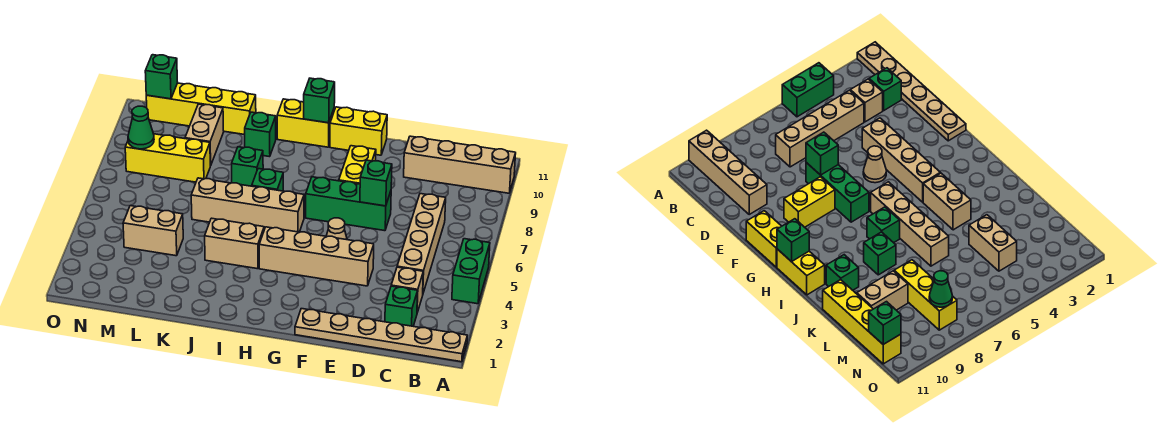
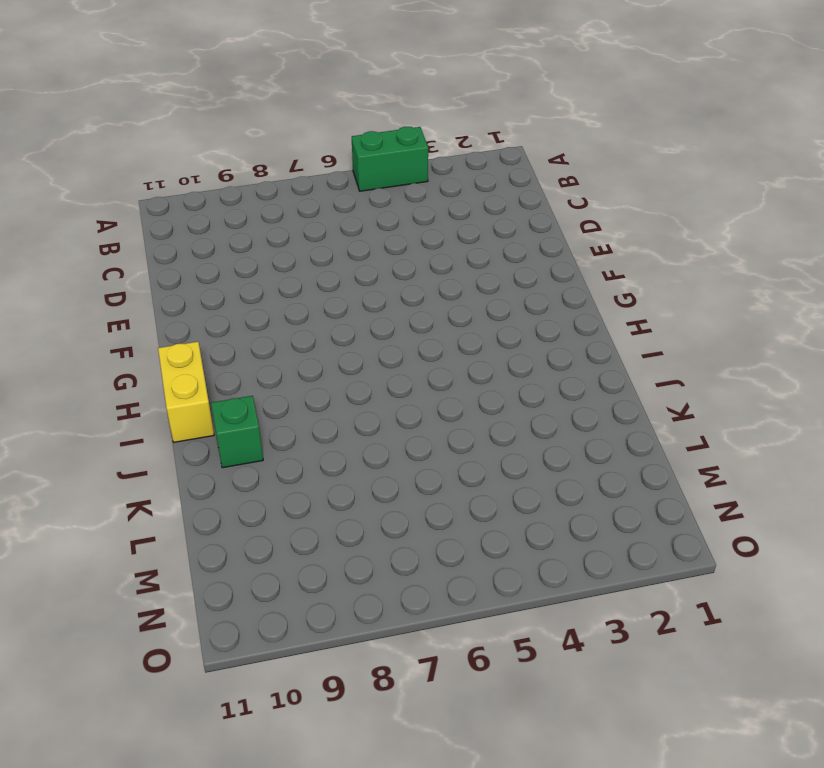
none -> tan plate A1:F1 level 1
none -> tan brick A10:D10 level 1
none -> green brick C2 level 1

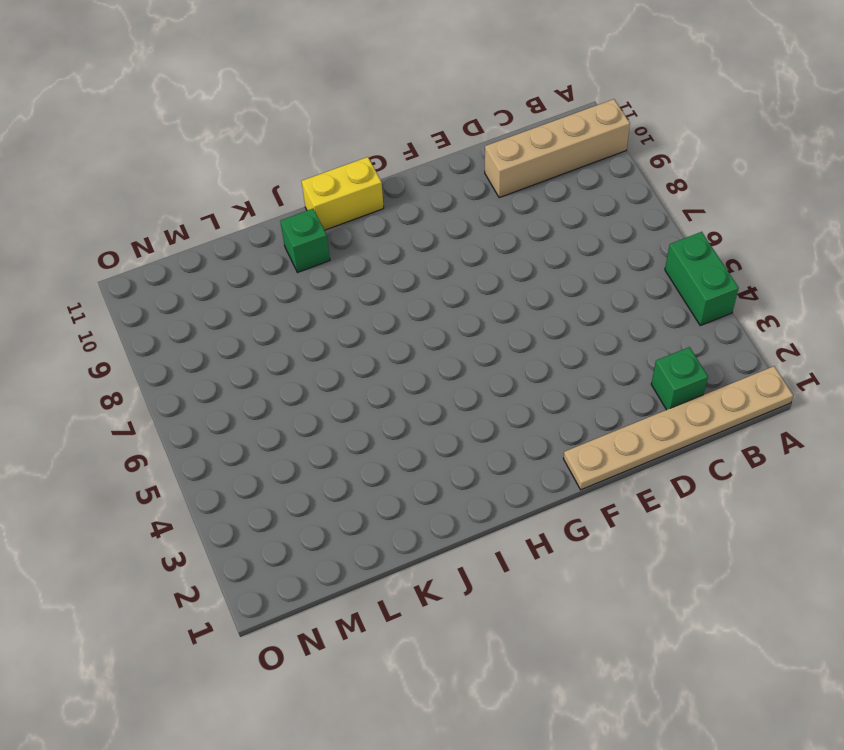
none -> tan brick C3 level 1
none -> tan brick C4:C7 level 1
none -> tan brick E4:H4 level 1

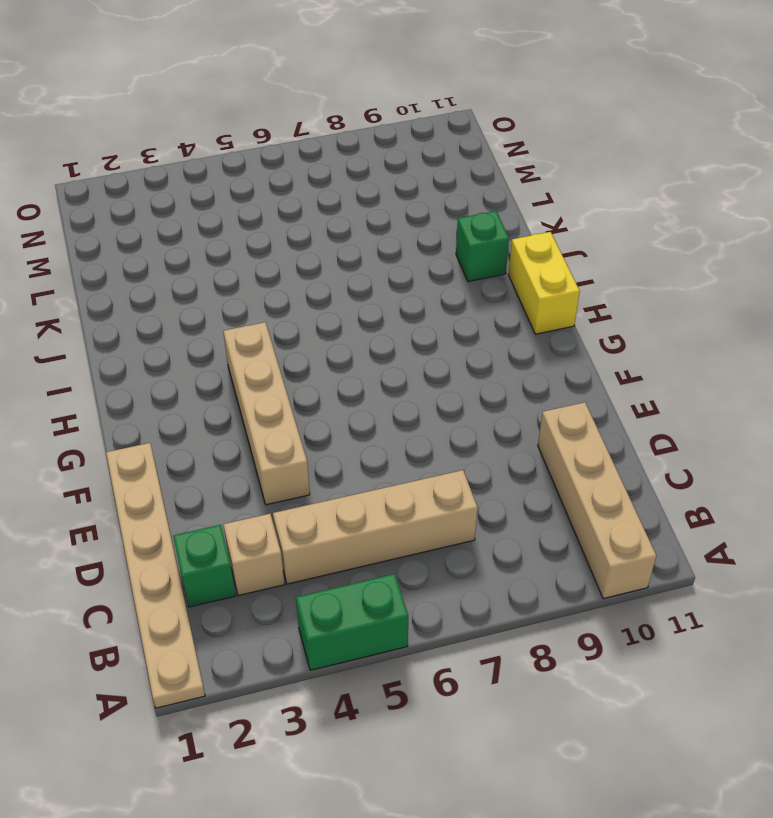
none -> green brick E7:G7 level 1
none -> tan cone F5 level 1
none -> yellow brick F8:F9 level 1

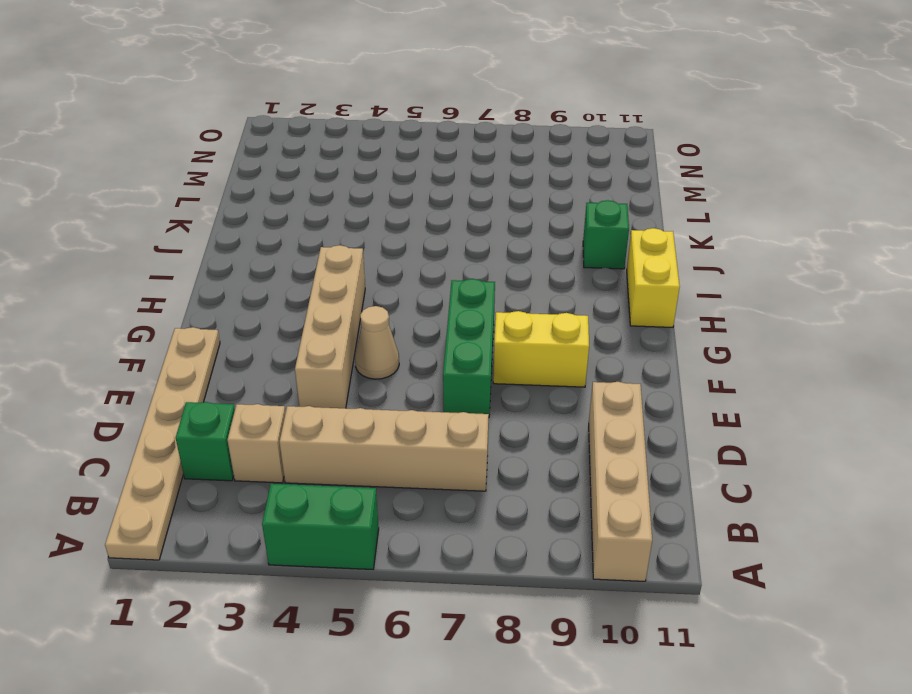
none -> yellow brick F11:G11 level 1
none -> tan brick H6:K6 level 1
none -> tan brick I4:J4 level 1

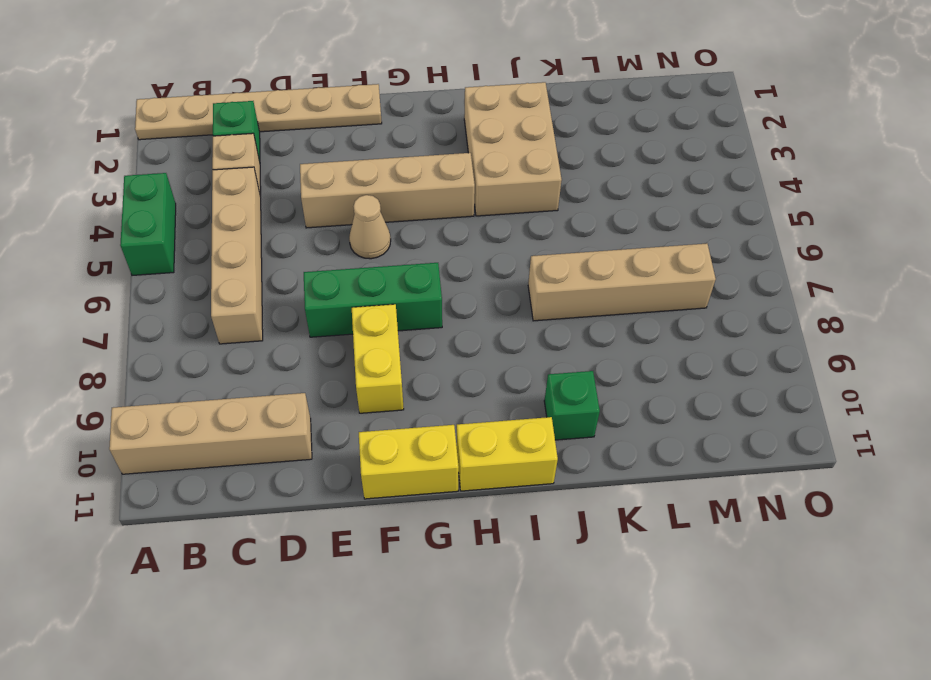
tan brick I2:J4 level 1 -> tan brick I4:J4 level 1
tan brick J7:M7 level 1 -> tan brick H6:K6 level 1
none -> green brick I7 level 1
none -> green brick J8 level 1
none -> yellow brick K11:N11 level 1

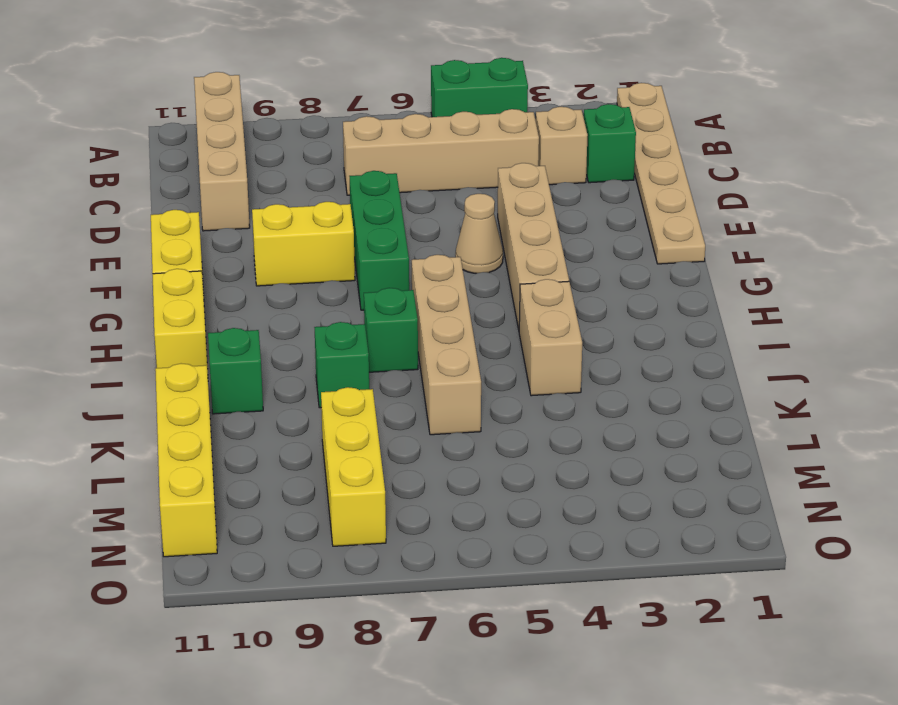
none -> tan brick L4:M4 level 1
none -> tan brick L9:L10 level 1
none -> green brick E7 level 2

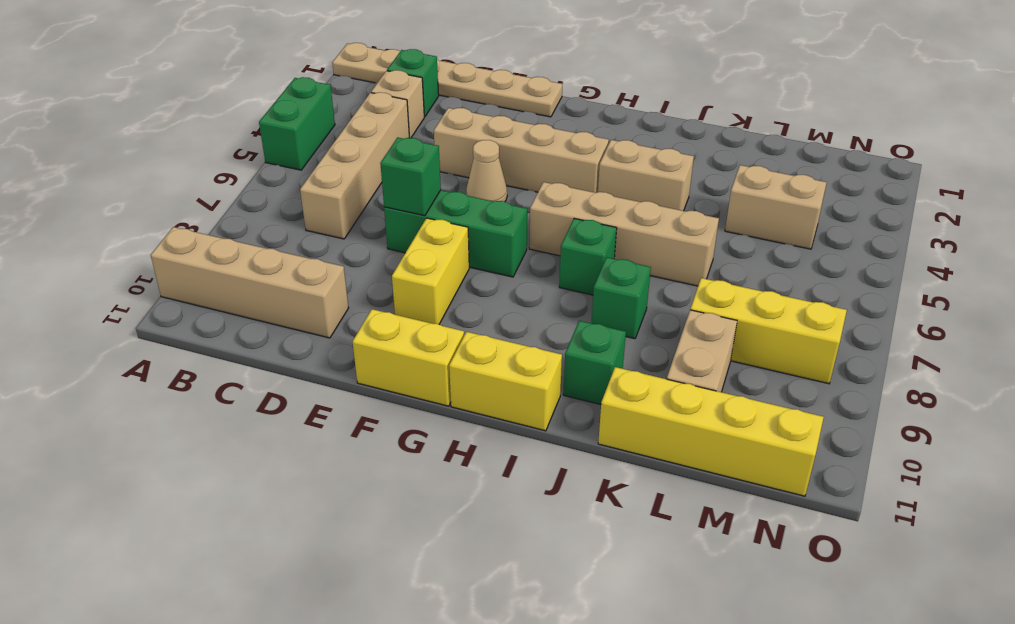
none -> green brick H11 level 2
none -> green cone N8 level 2
none -> green brick N11 level 2

